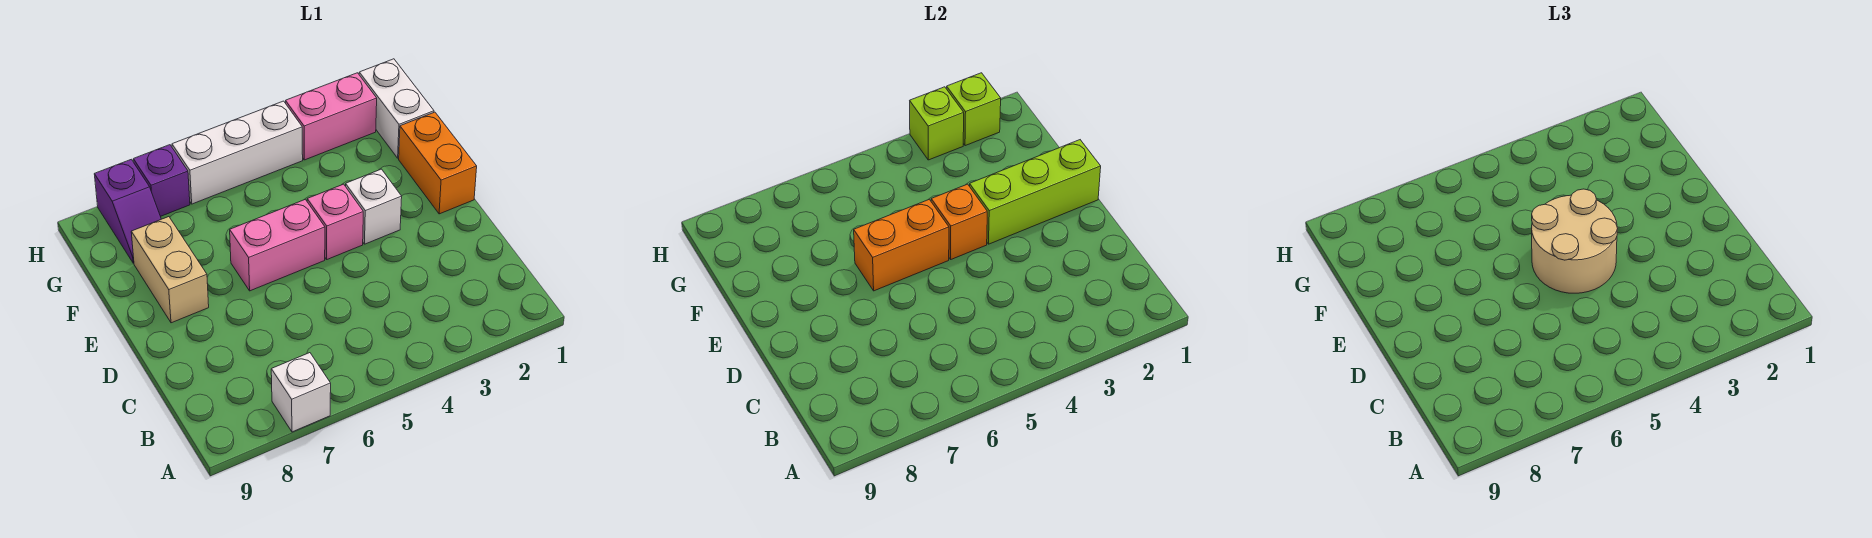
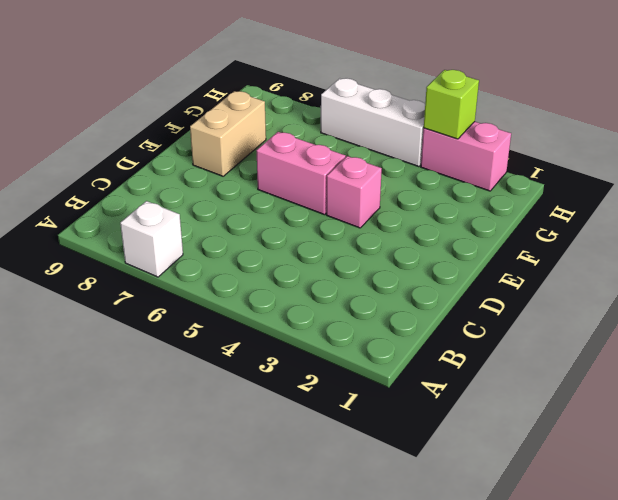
none -> orange brick E1:F1 level 1
none -> white brick E3 level 1
none -> white brick G1:H1 level 1

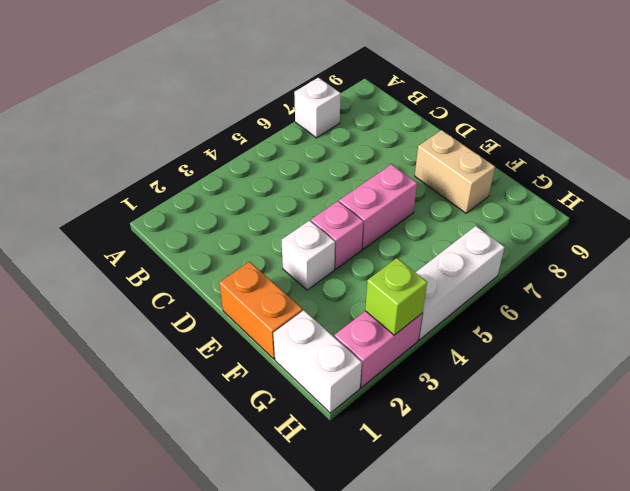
none -> purple slope G8:H8 level 1 top H
none -> purple brick H7 level 1
none -> lime brick E1:E3 level 2

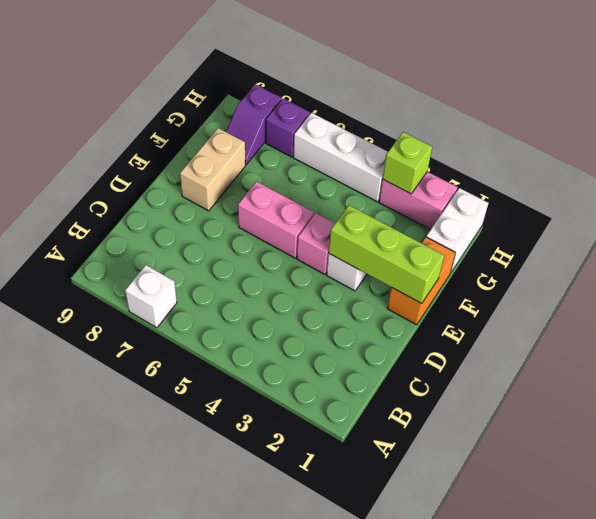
none -> orange brick E4 level 2
none -> orange brick E5:E6 level 2
none -> lime brick H2 level 2

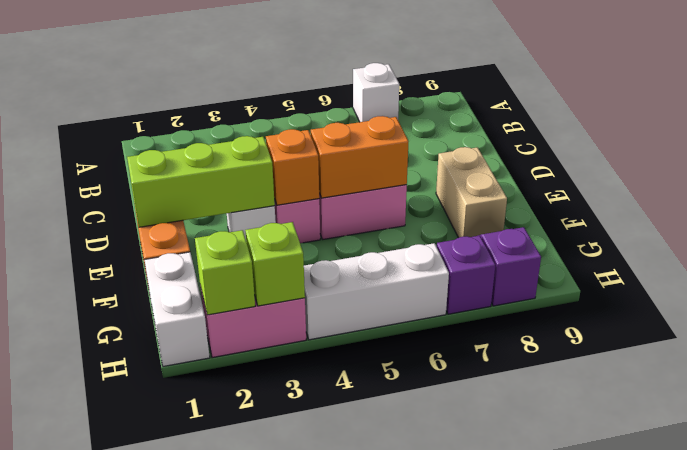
none -> tan round brick D4:E5 level 3

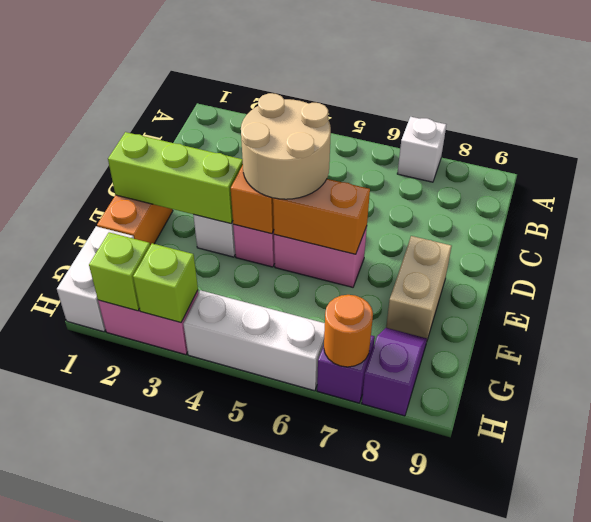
orange round brick H7 level 2 -> none

